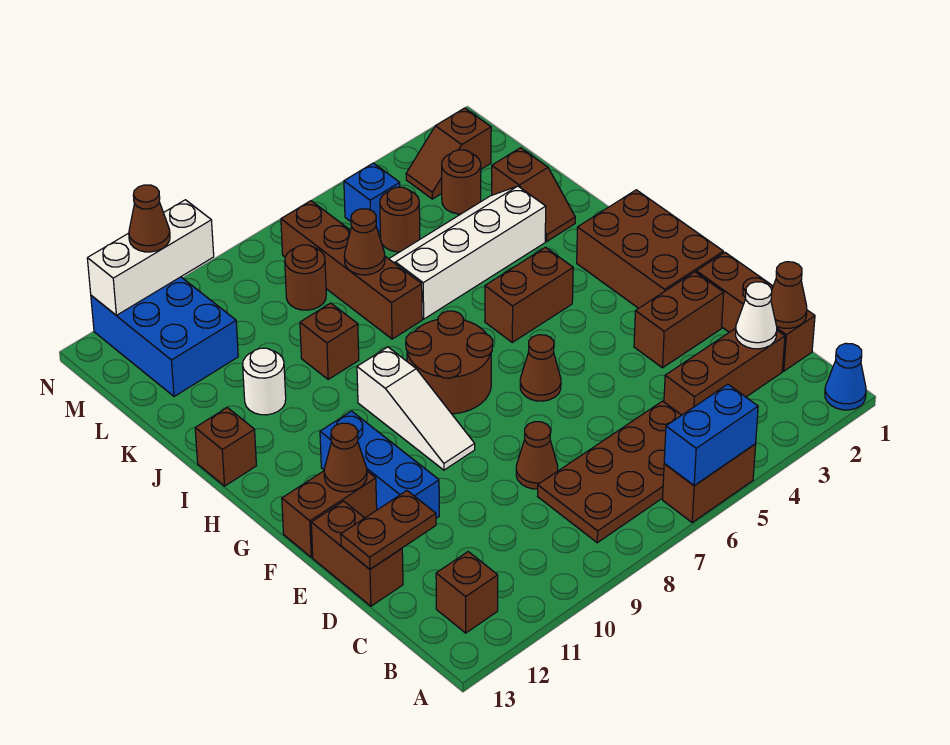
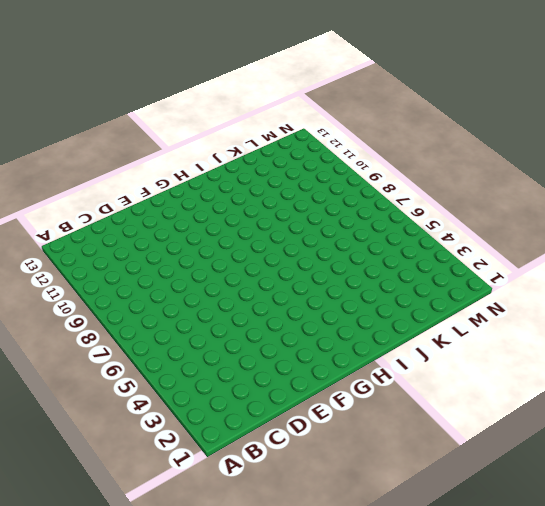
none -> blue cone A1 level 1
none -> brown brick A5:A6 level 1
none -> brown plate B5:C8 level 1
none -> brown brick B12 level 1

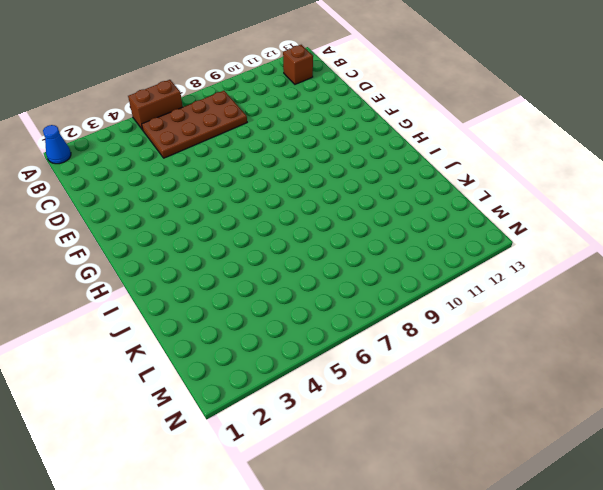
none -> brown brick C1:E1 level 1
none -> brown brick C2:C4 level 1
none -> brown cone D8 level 1
none -> brown brick D13:E13 level 1

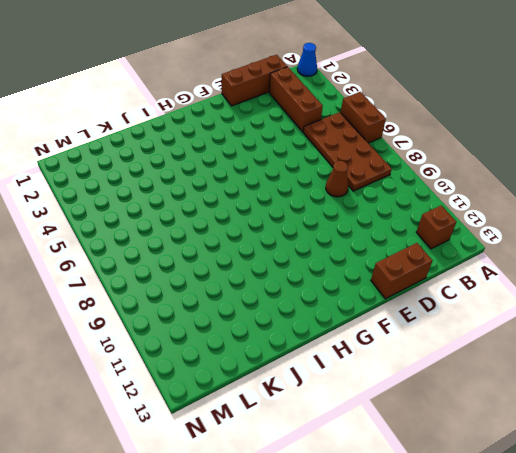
none -> brown brick E2:E3 level 1
none -> blue brick E11:G11 level 1
none -> brown brick F1:H2 level 1
none -> brown cone F6 level 1

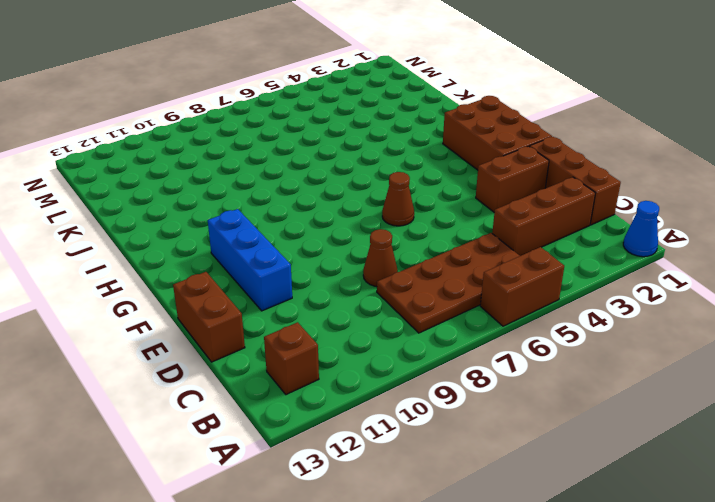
none -> white slope F9:H9 level 1 top H
none -> brown brick F12:F13 level 1
none -> brown round brick G7:H8 level 1
none -> brown brick H4:H5 level 1

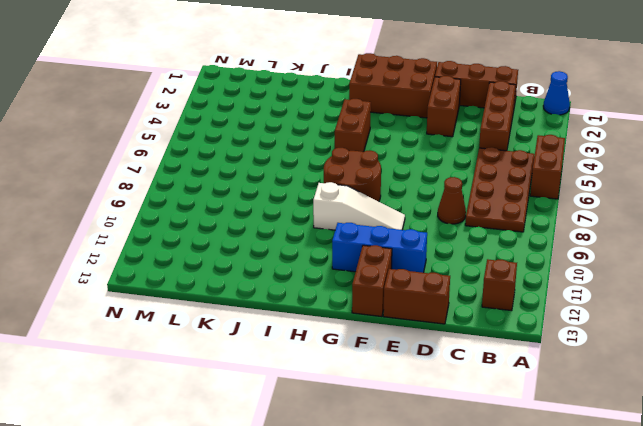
none -> brown cone F6 level 1
none -> brown brick I13 level 1
none -> brown slope J2:K2 level 1 top K
none -> white slope J3:K6 level 1 top J

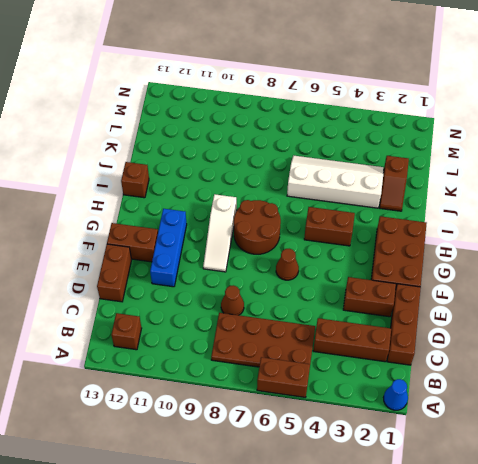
none -> brown brick J7:M7 level 1
none -> brown brick J9 level 1
none -> white round brick J11 level 1
none -> brown round brick L3 level 1

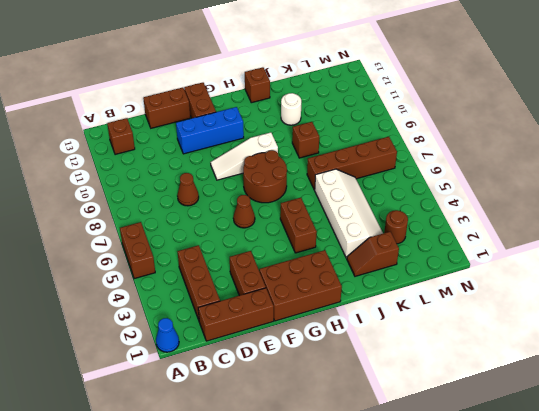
none -> brown plate B5:C8 level 1
none -> brown round brick L5 level 1
none -> brown round brick L8 level 1
none -> blue brick L11:N12 level 1

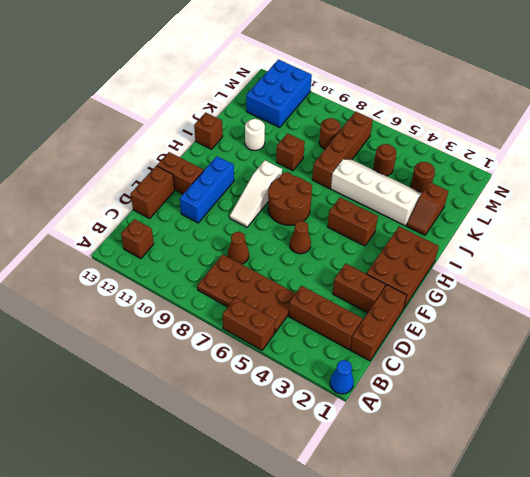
none -> brown slope M2:M3 level 1 top 2
none -> blue brick M5 level 1
none -> blue brick A5:A6 level 2
none -> brown cone C1 level 2

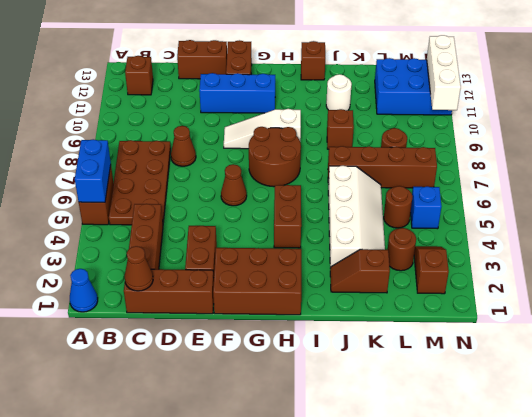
none -> white cone C2 level 2
none -> brown plate D12:D13 level 2
none -> brown cone F12 level 2
none -> brown cone K7 level 2

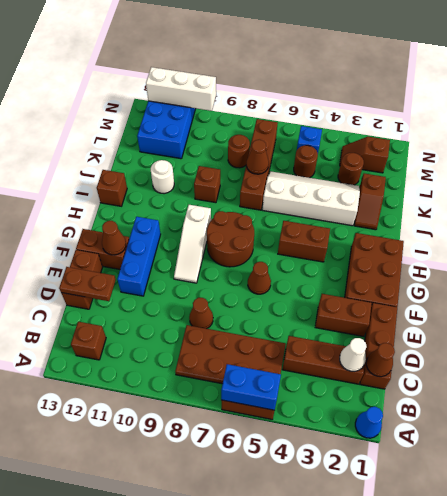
none -> brown cone N11 level 3

